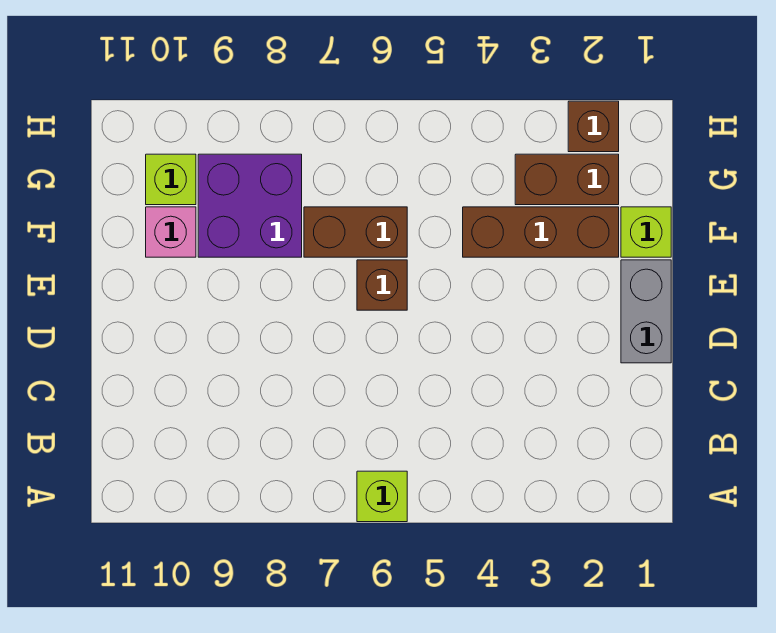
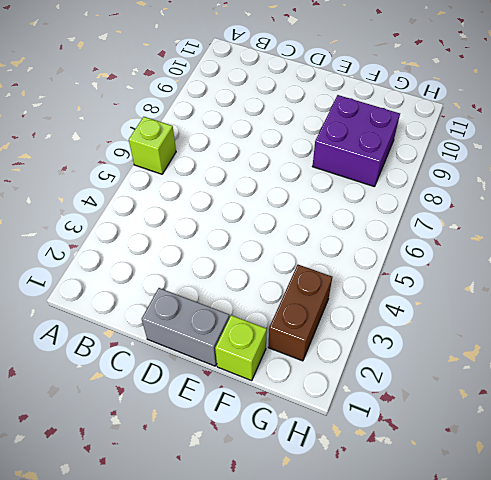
none -> brown brick E6 level 1
none -> brown brick F2:F4 level 1

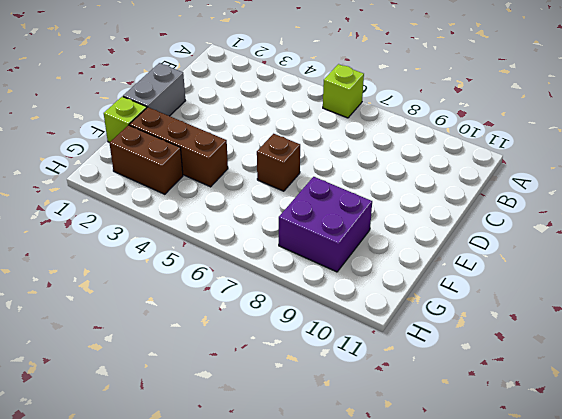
none -> brown brick F6:F7 level 1
none -> pink brick F10 level 1

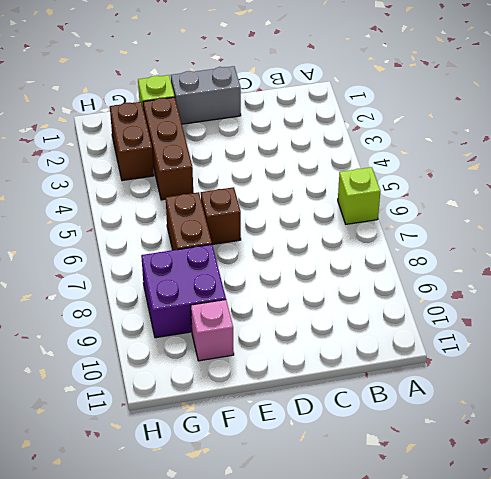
none -> lime brick G10 level 1
none -> brown brick H2 level 1

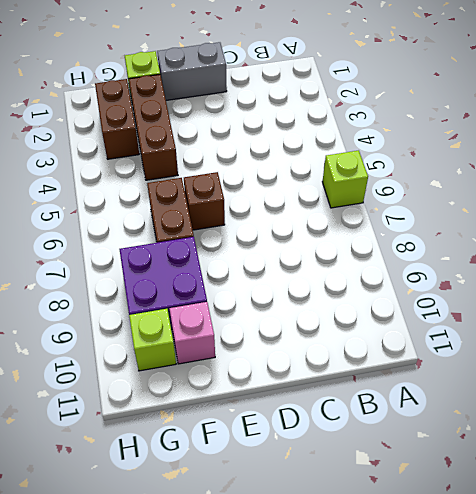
none -> brown brick H2 level 1

